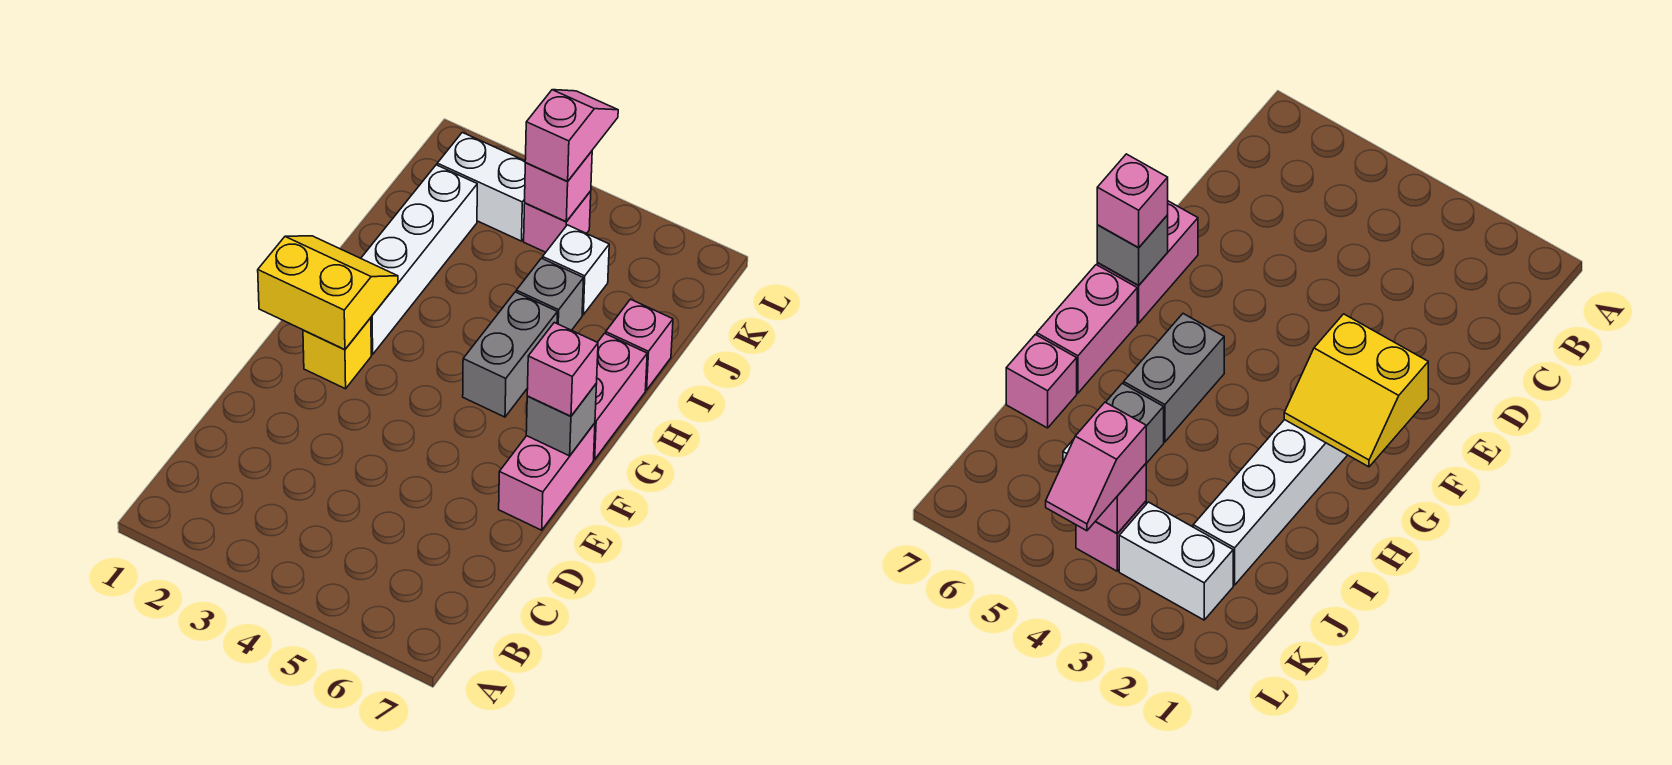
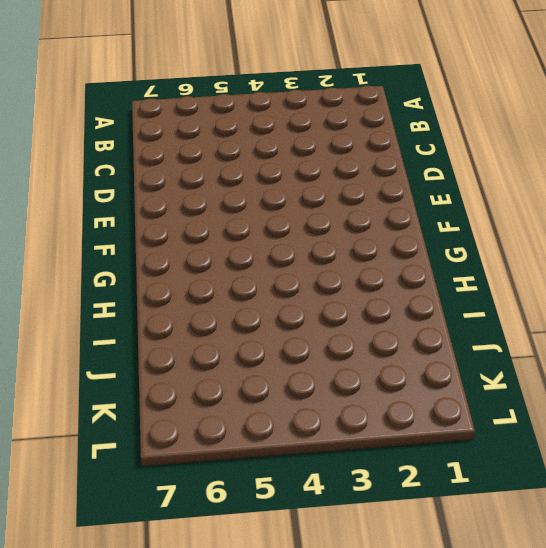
none -> pink brick E7:F7 level 1
none -> yellow brick F2 level 1
none -> white brick G2:J2 level 1

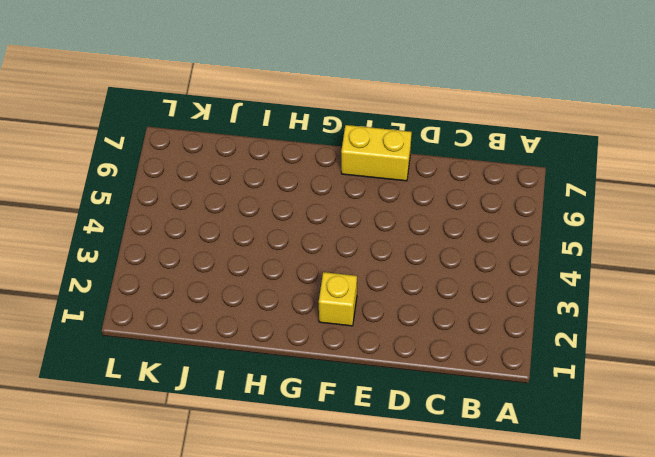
yellow brick E7:F7 level 1 -> pink brick E7:F7 level 1
none -> white brick G2:J2 level 1
none -> grey brick G5:H5 level 1
none -> pink brick G7:H7 level 1

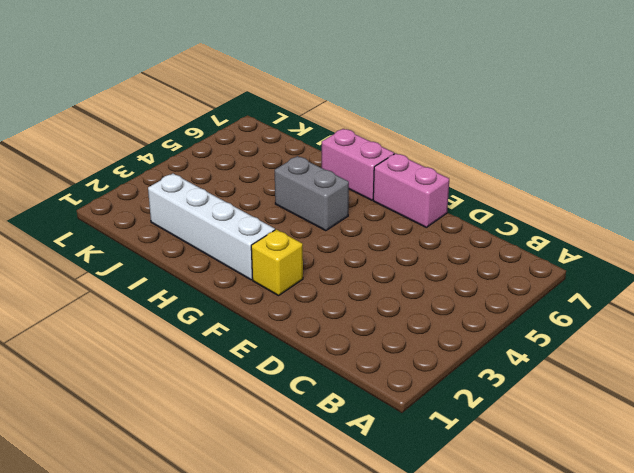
none -> grey brick I5 level 1
none -> pink brick I7 level 1
none -> white brick J5 level 1

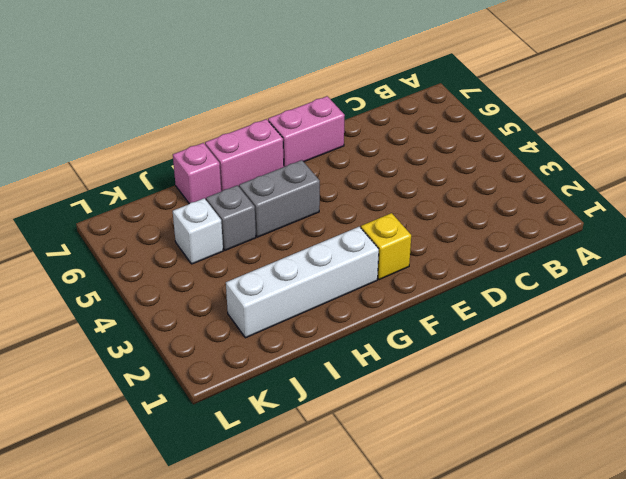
none -> white brick K2:K3 level 1
none -> pink brick K4 level 1
none -> yellow slope F1:G2 level 2 top F

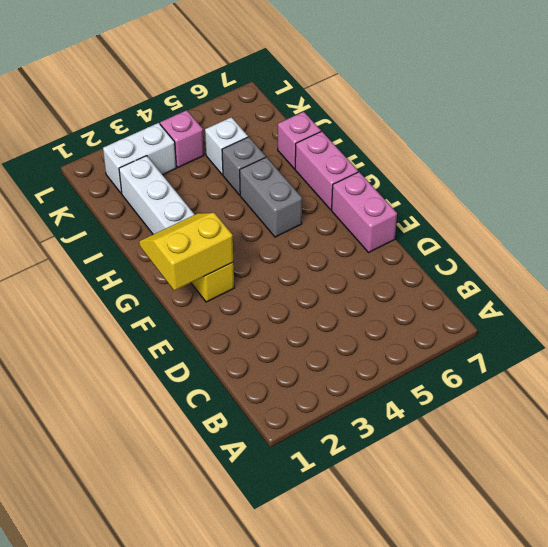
none -> grey brick F7 level 2
none -> pink brick K4 level 2
none -> pink brick F7 level 3

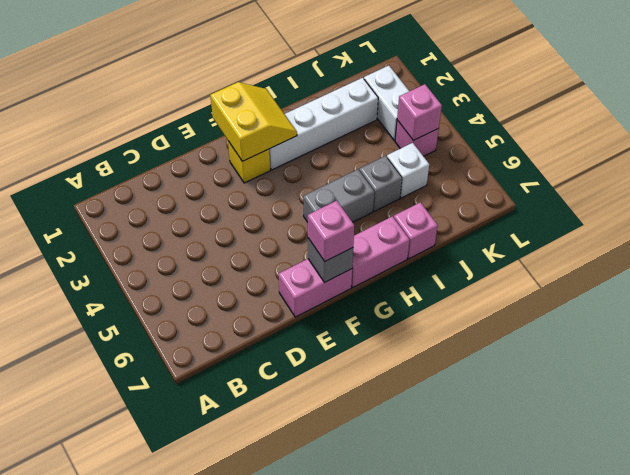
none -> pink slope K4:L4 level 3 top K

